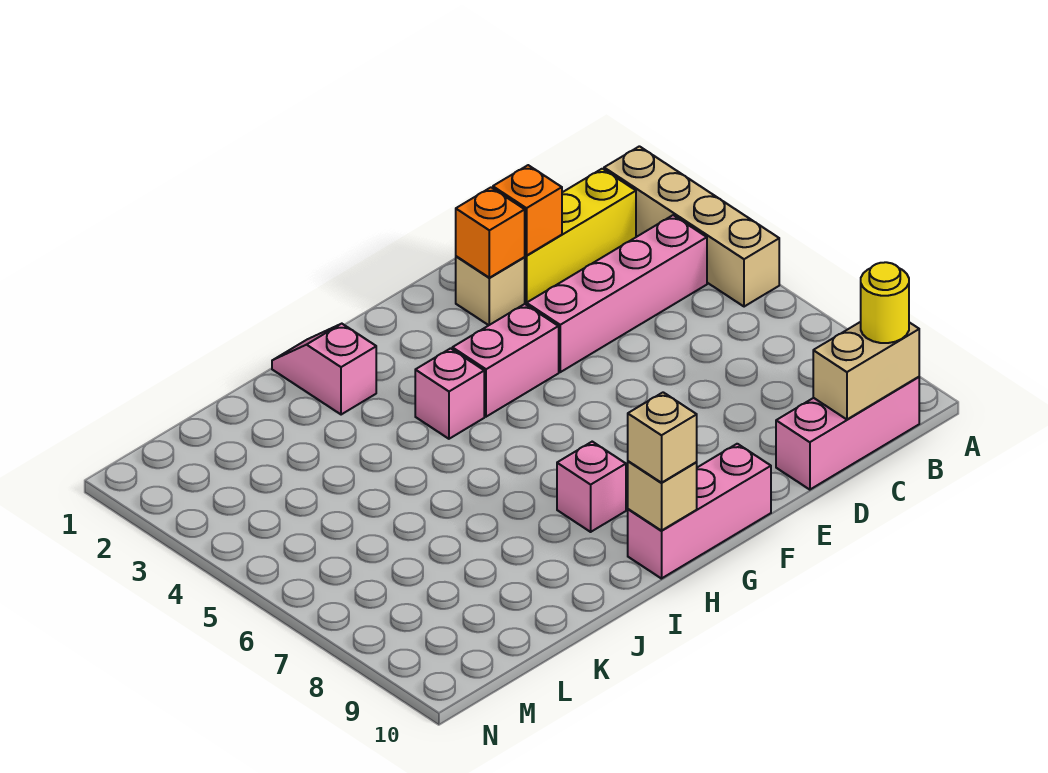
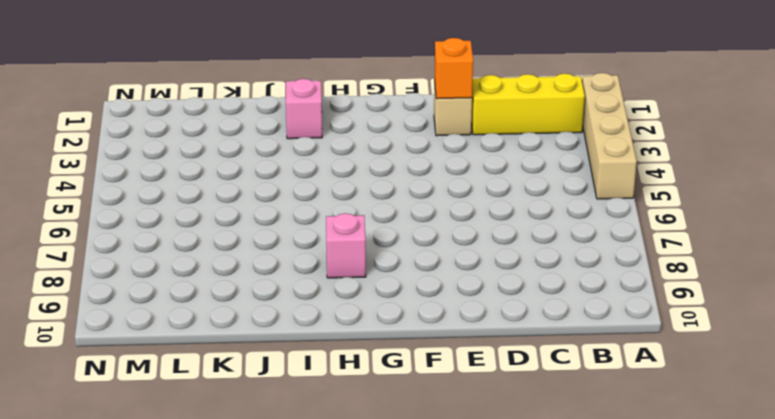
none -> pink brick B4:E4 level 1
none -> pink brick B10:D10 level 1
none -> pink brick F4:G4 level 1

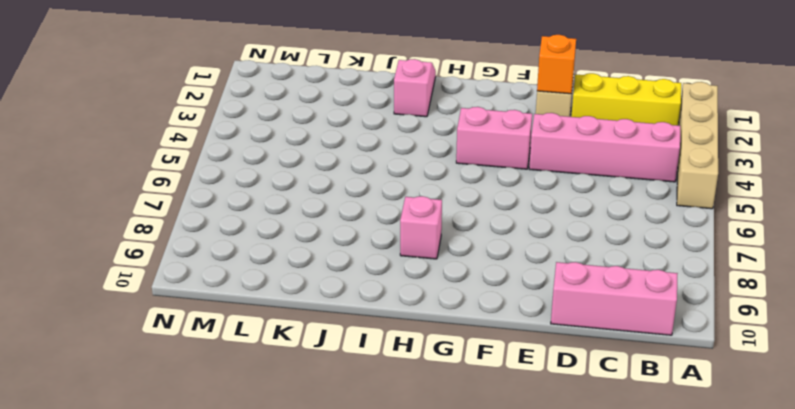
none -> pink brick F10:H10 level 1
none -> pink brick H4 level 1
none -> tan brick B10:C10 level 2

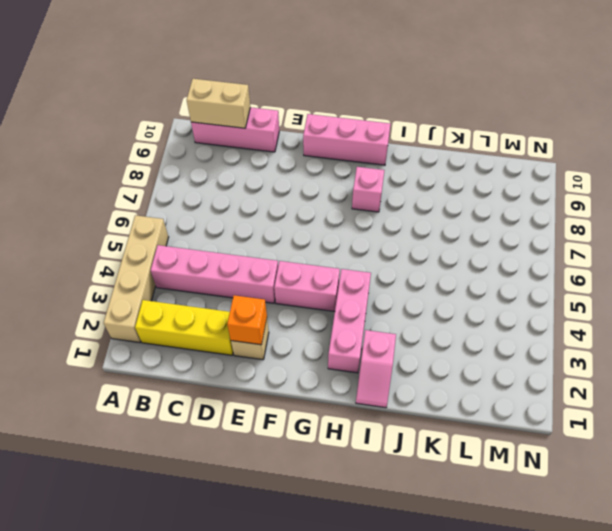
pink brick H2:H4 level 1 -> pink brick H4 level 1
none -> orange brick D2 level 2
none -> tan brick H10 level 2
none -> yellow round brick B10 level 3

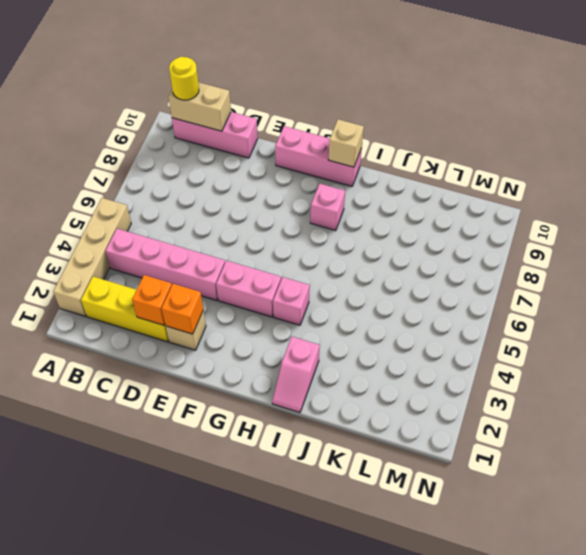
none -> tan brick H10 level 3

